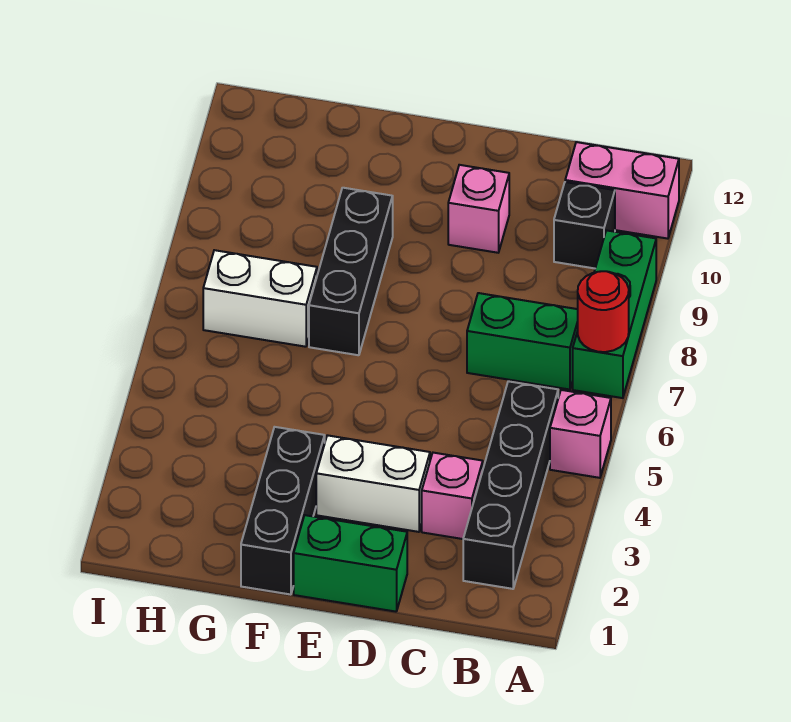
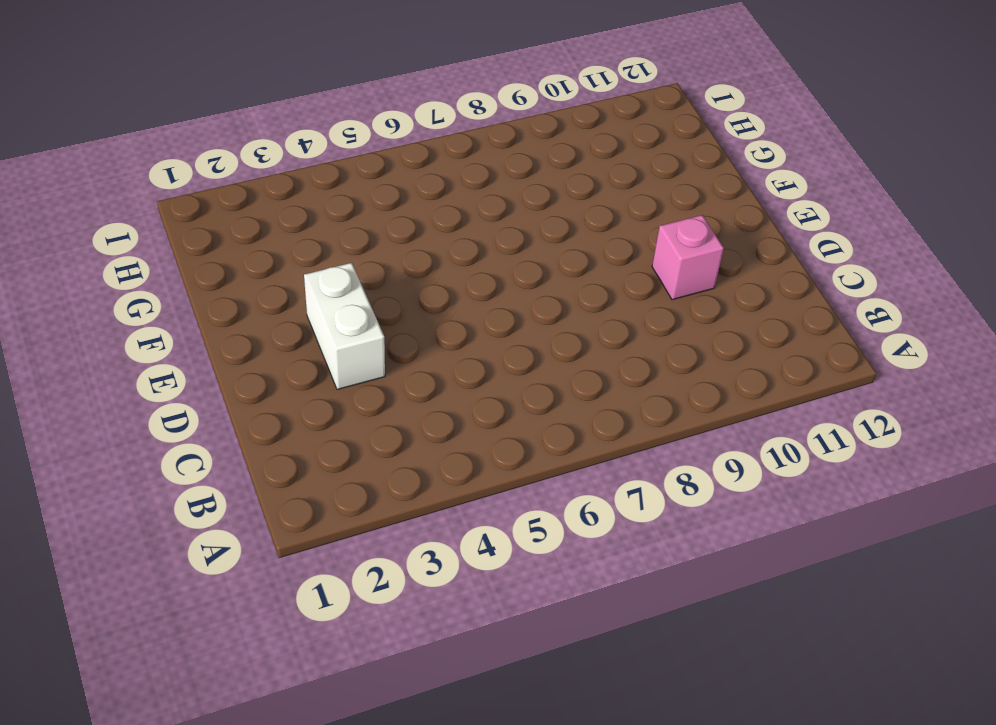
none -> pink brick A5 level 1
none -> green brick A7:A9 level 1
none -> pink brick A11:B11 level 1

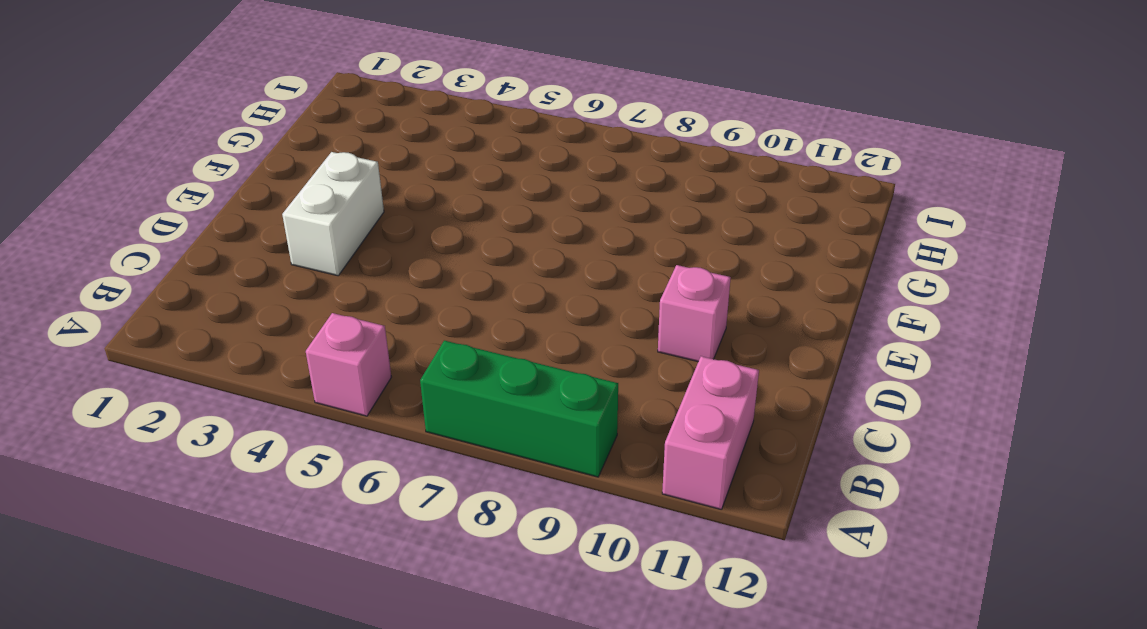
none -> black brick B2:B5 level 1
none -> green brick B7:C7 level 1
none -> black brick B10 level 1

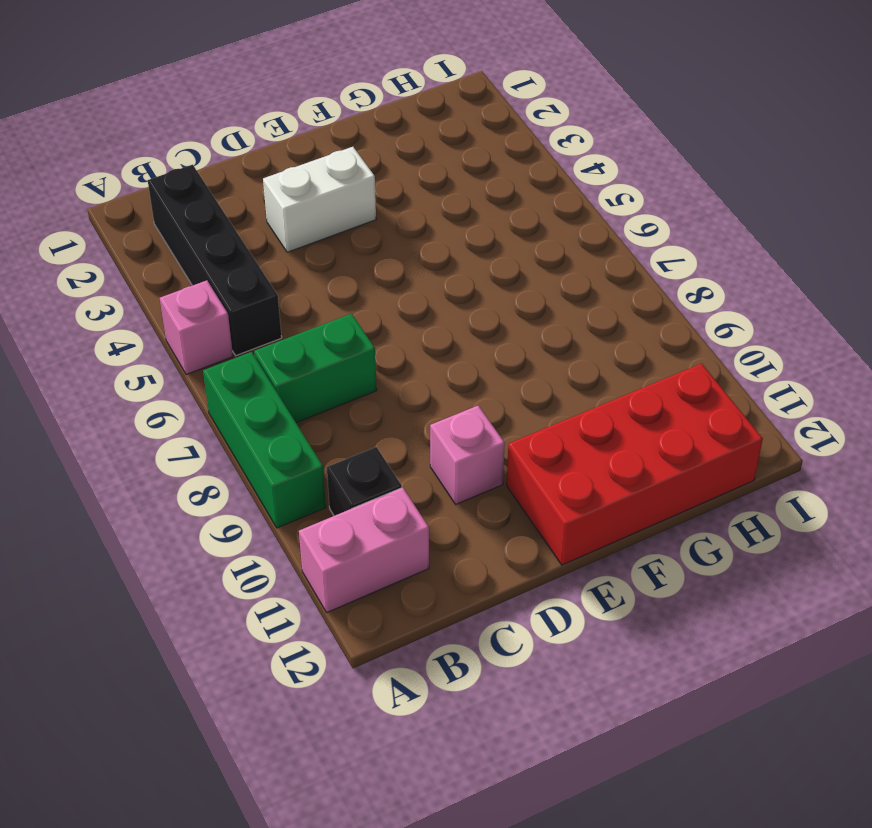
red brick E11:H12 level 1 -> none
none -> pink brick C3 level 1
none -> green brick D1:E1 level 1
none -> black brick F1:F3 level 1

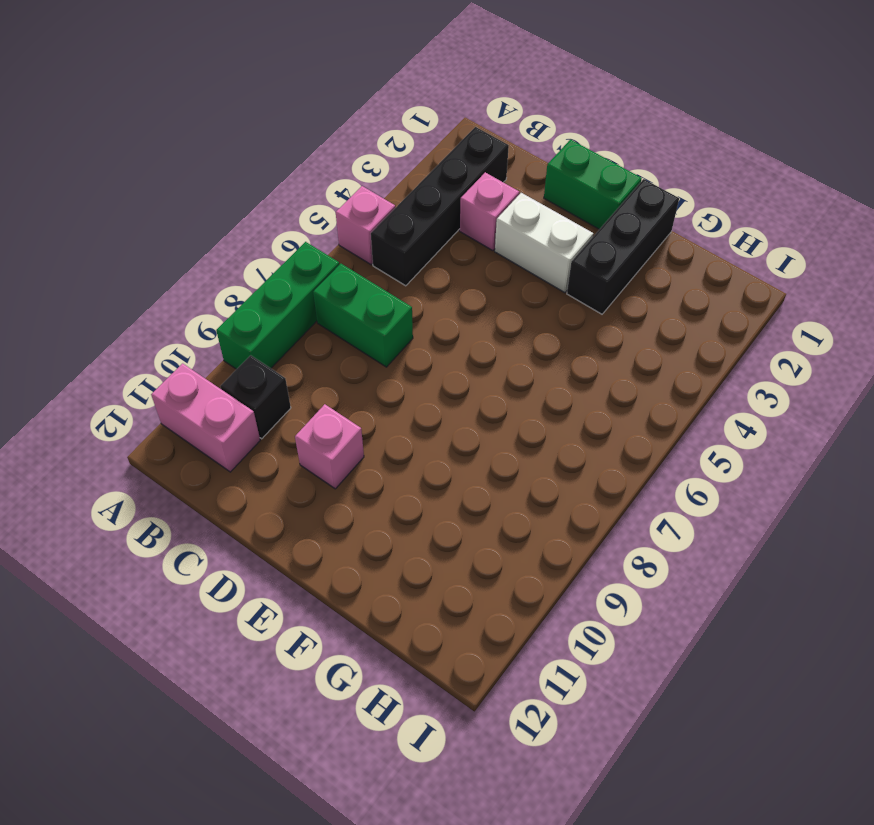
none -> black brick F7:F9 level 1
none -> white brick G7:H7 level 1
none -> red round brick A7 level 2

